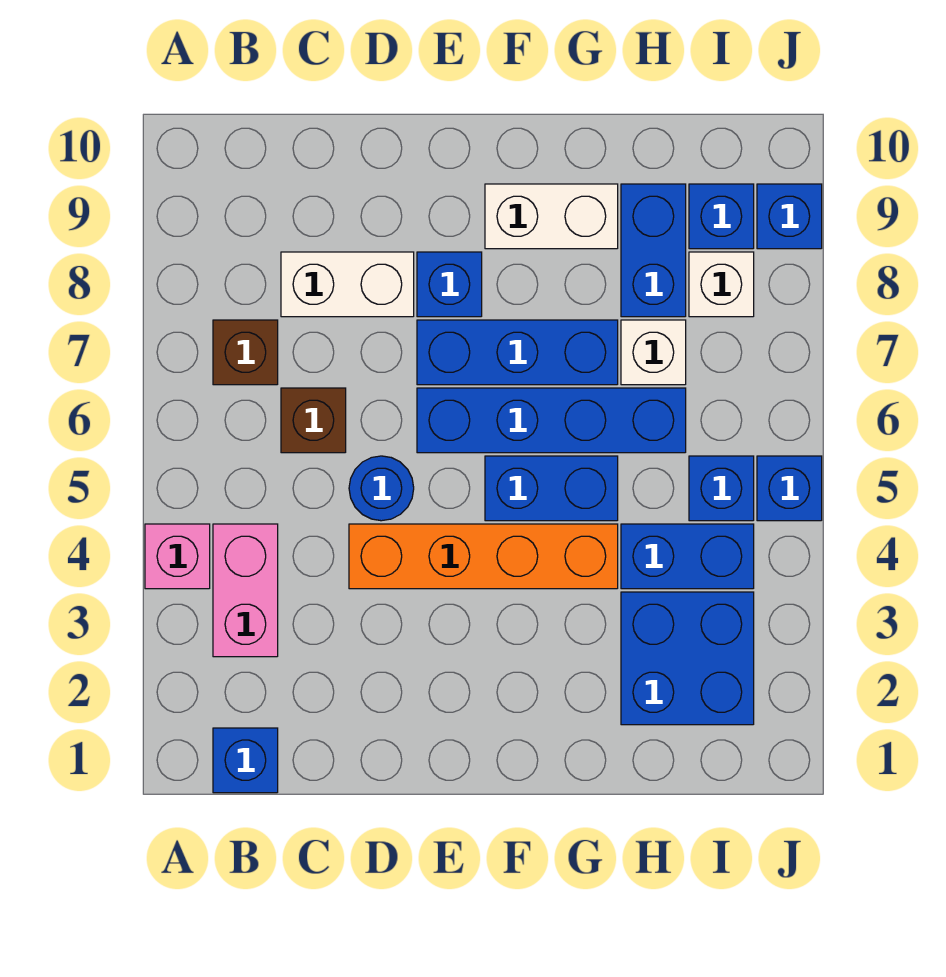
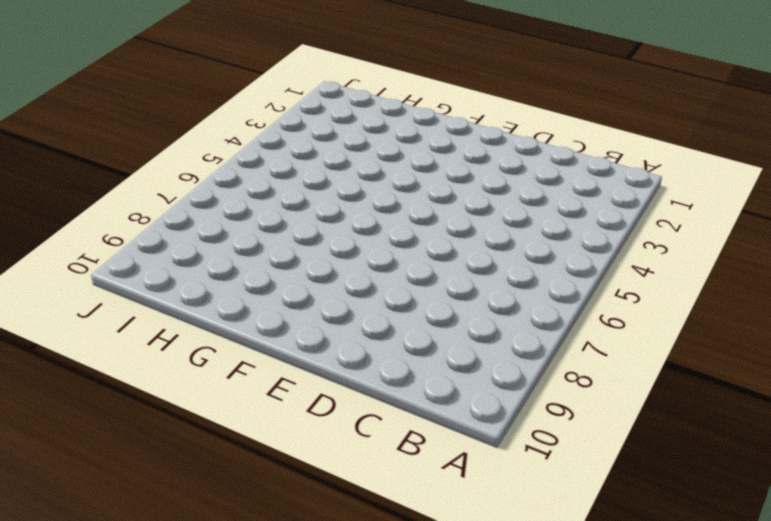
none -> pink brick A4 level 1
none -> blue brick B1 level 1
none -> pink brick B3:B4 level 1

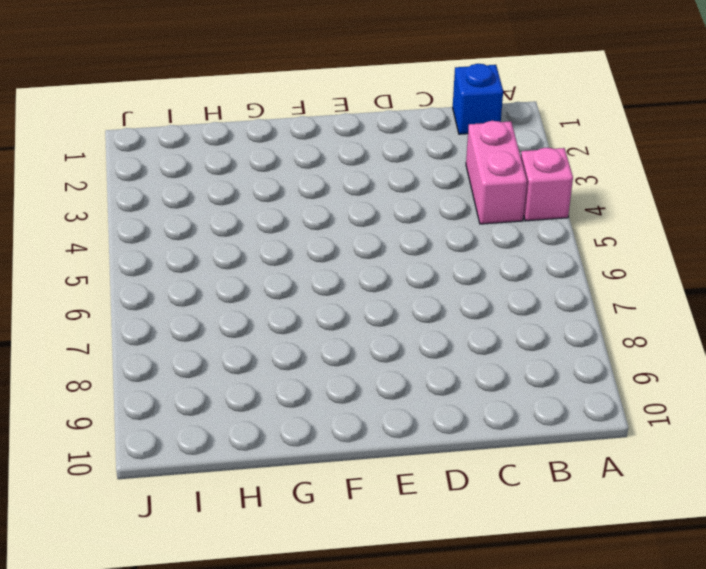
none -> brown brick B7 level 1
none -> brown brick C6 level 1
none -> white brick C8:D8 level 1

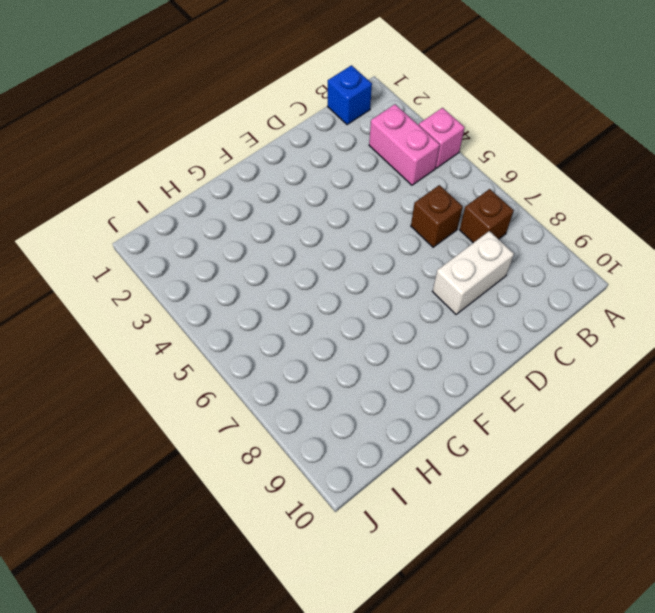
none -> orange brick D4:G4 level 1
none -> blue round brick D5 level 1
none -> blue brick E6:H6 level 1

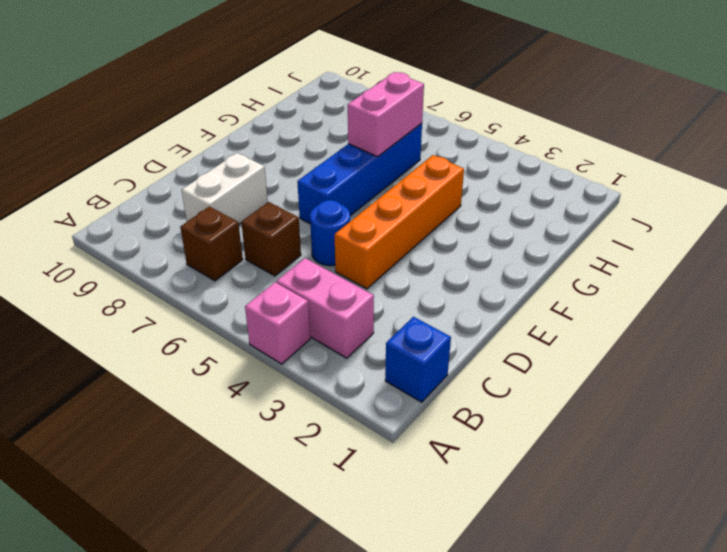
pink brick G6:H6 level 2 -> none
none -> blue brick E7:G7 level 1
none -> blue brick E8 level 1
none -> blue brick F5:G5 level 1

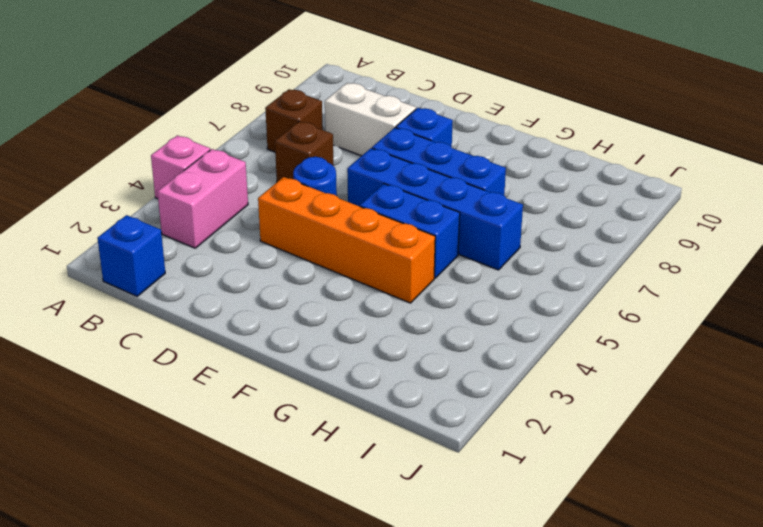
none -> white brick F9:G9 level 1
none -> blue brick H2:I3 level 1
none -> blue brick H4:I4 level 1

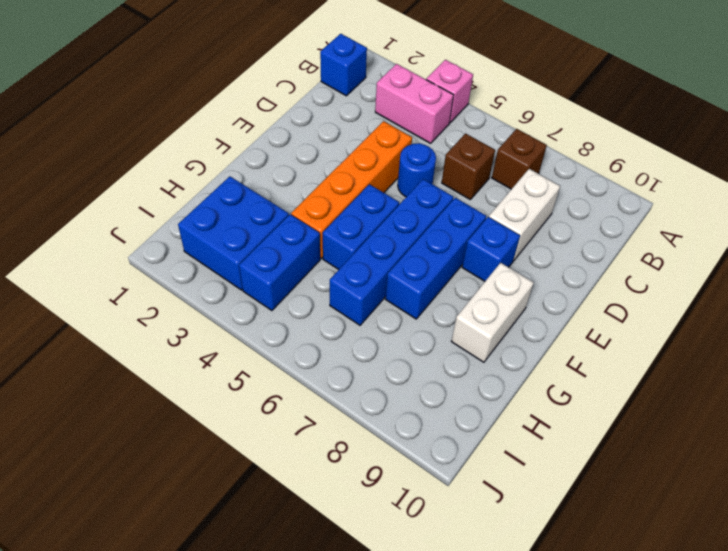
none -> white brick H7 level 1
none -> blue brick H8:H9 level 1
none -> blue brick I5 level 1

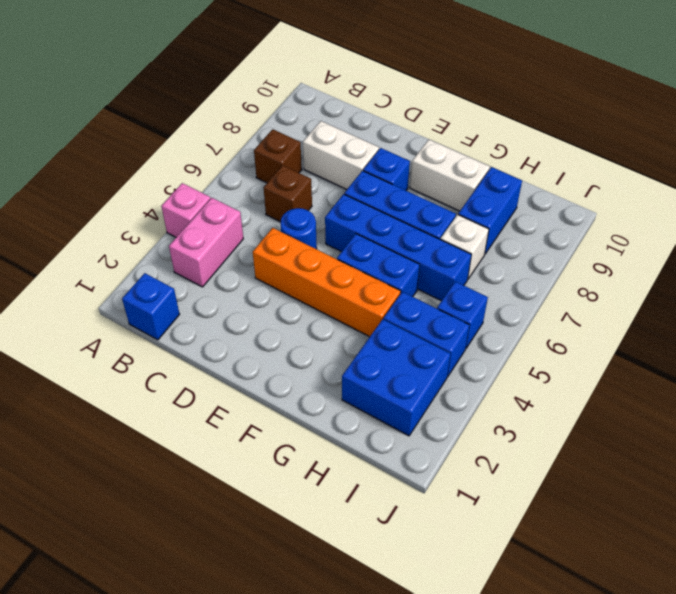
none -> white brick I8 level 1
none -> blue brick I9 level 1
none -> blue brick J5 level 1

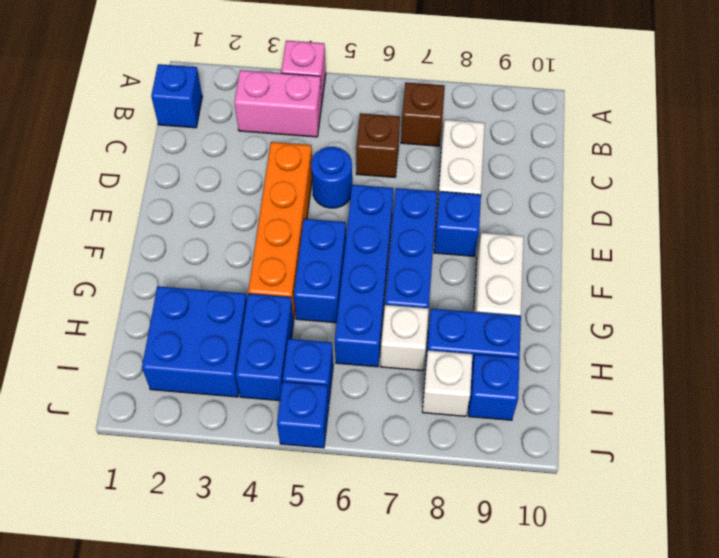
none -> blue brick J9 level 1

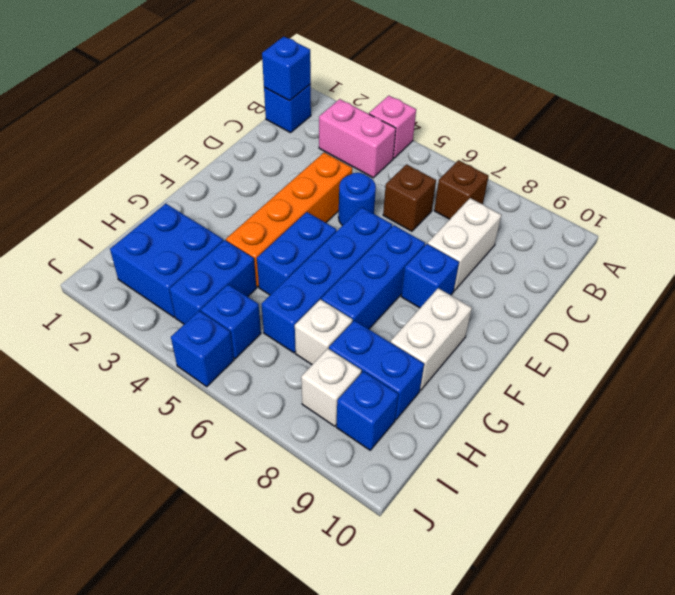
blue brick B1 level 2 -> blue brick J9 level 1

